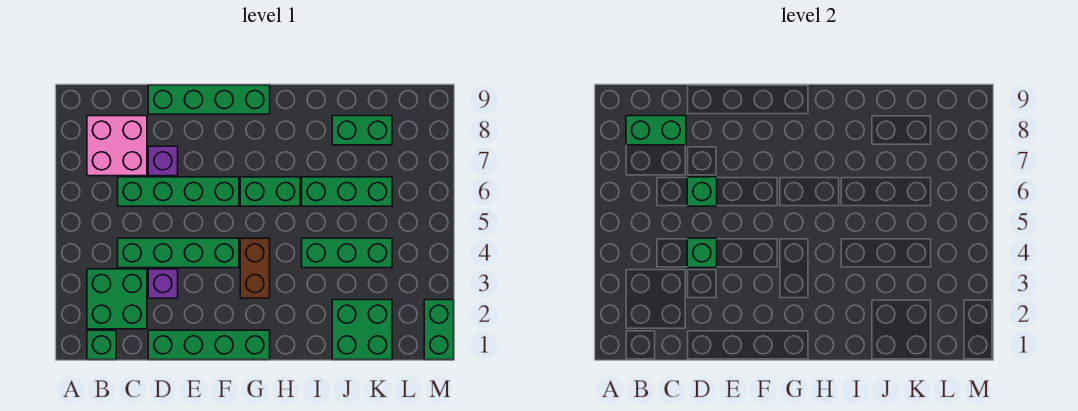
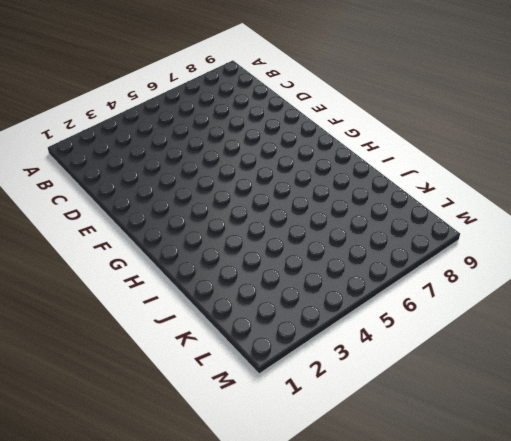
none -> green brick B1 level 1
none -> green brick B2:C3 level 1
none -> pink brick B7:C8 level 1

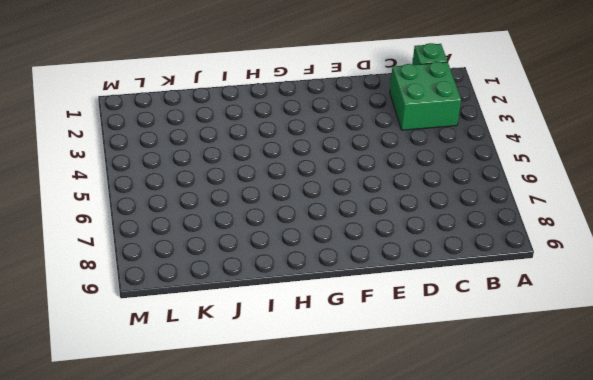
none -> pink brick B7:C8 level 1
none -> green brick C4:F4 level 1
none -> green brick C6:F6 level 1

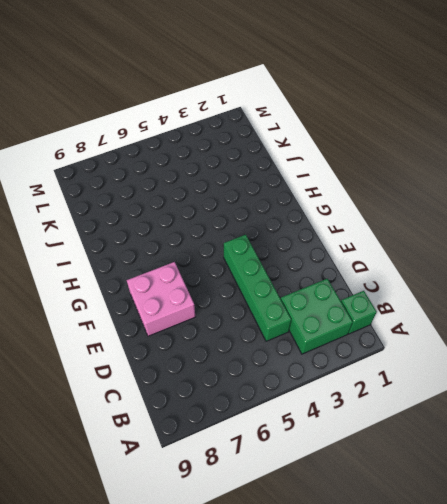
pink brick E7:F8 level 1 -> pink brick B7:C8 level 1
none -> green brick C6:F6 level 1
none -> green brick D1:G1 level 1
none -> purple brick D3 level 1

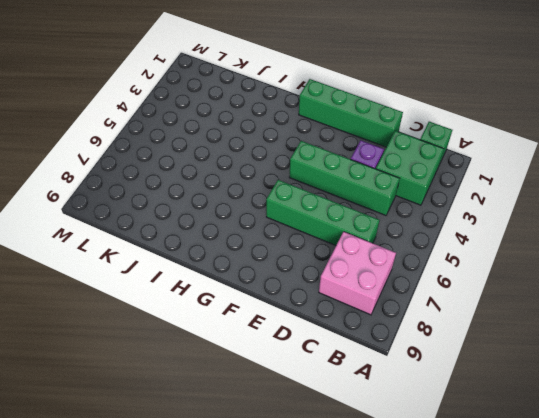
none -> purple brick D7 level 1
none -> green brick D9:G9 level 1
none -> brown brick G3:G4 level 1

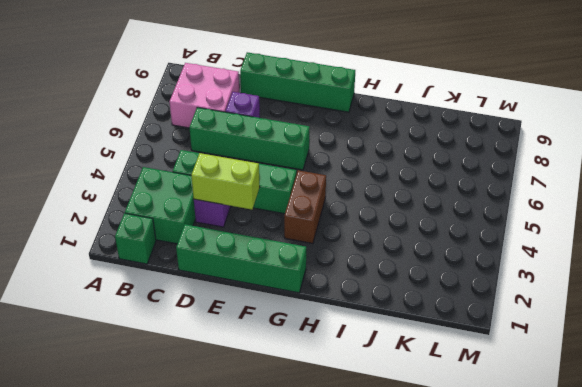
lime brick D3:E3 level 2 -> none
none -> green brick G6:H6 level 1
none -> green brick I4:K4 level 1
none -> green brick I6:K6 level 1

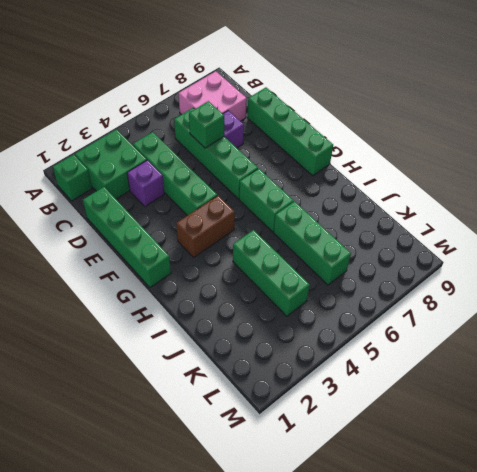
none -> green brick J1:K2 level 1
none -> green brick J8:K8 level 1
none -> green brick M1:M2 level 1

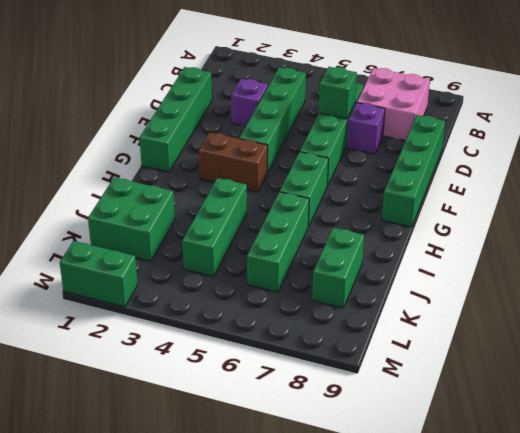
none -> green brick B1 level 1
none -> green brick B2:C3 level 1
none -> green brick B8:C8 level 2

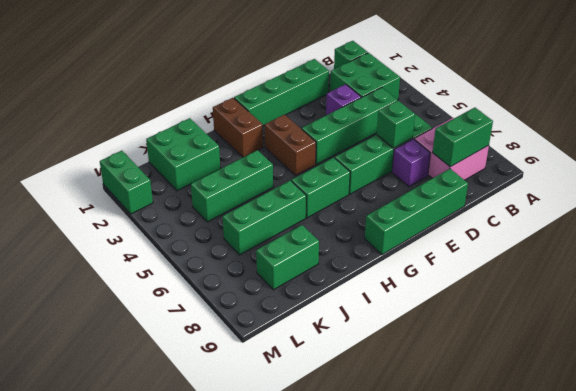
brown brick H1:H2 level 1 -> none
none -> green brick D4 level 2

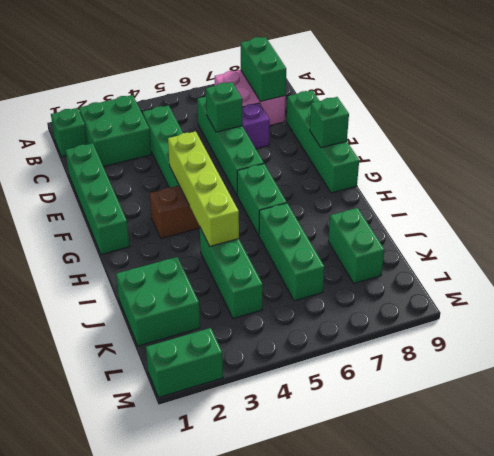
lime brick F4:I4 level 2 -> none
green brick F9 level 2 -> green brick D4 level 2
none -> purple brick D3 level 1

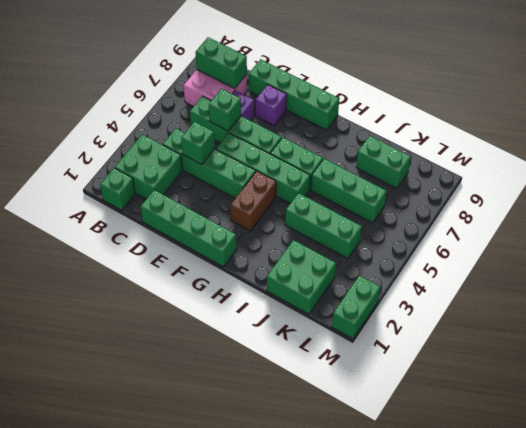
green brick E5:H5 level 1 -> none
purple brick E8 level 1 -> purple brick D3 level 1

